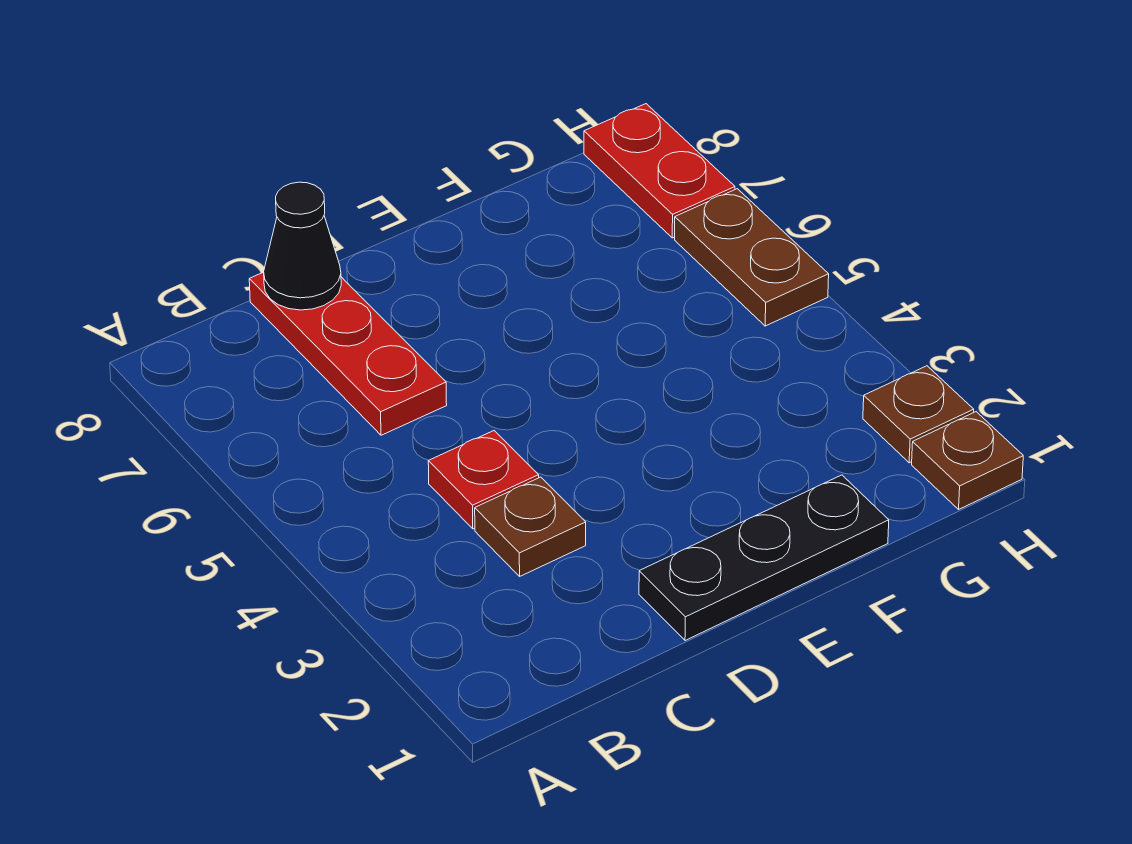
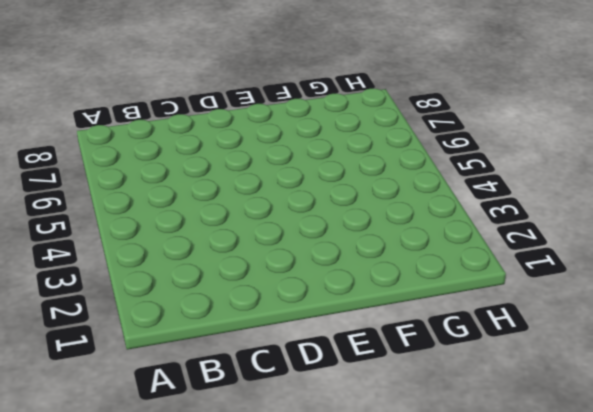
none -> brown plate C3 level 1
none -> red plate C4 level 1

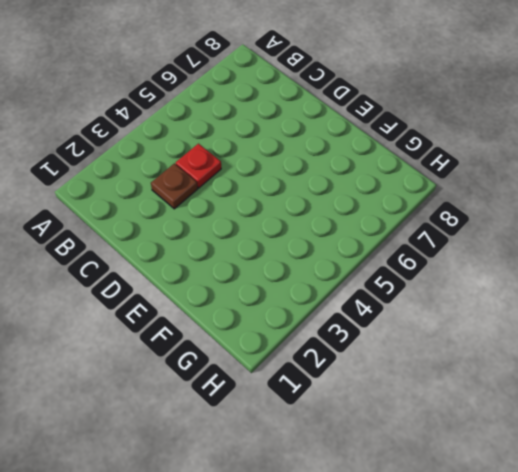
none -> red plate C6:C8 level 1
none -> black plate D1:F1 level 1

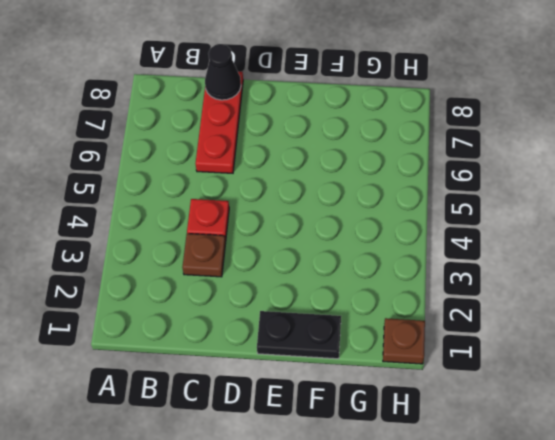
black plate E1:F1 level 1 -> black plate D1:F1 level 1
none -> brown plate H2 level 1
none -> brown plate H5:H6 level 1

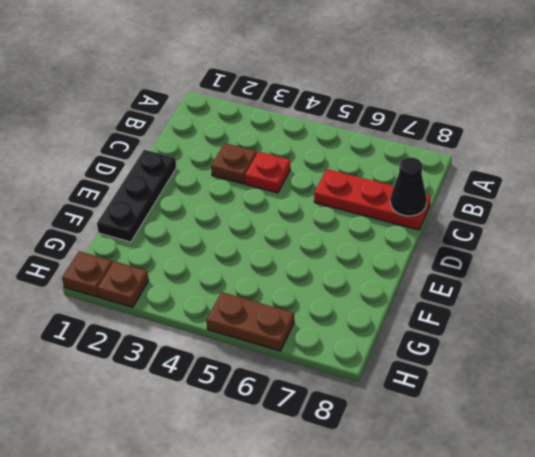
none -> red plate H7:H8 level 1

